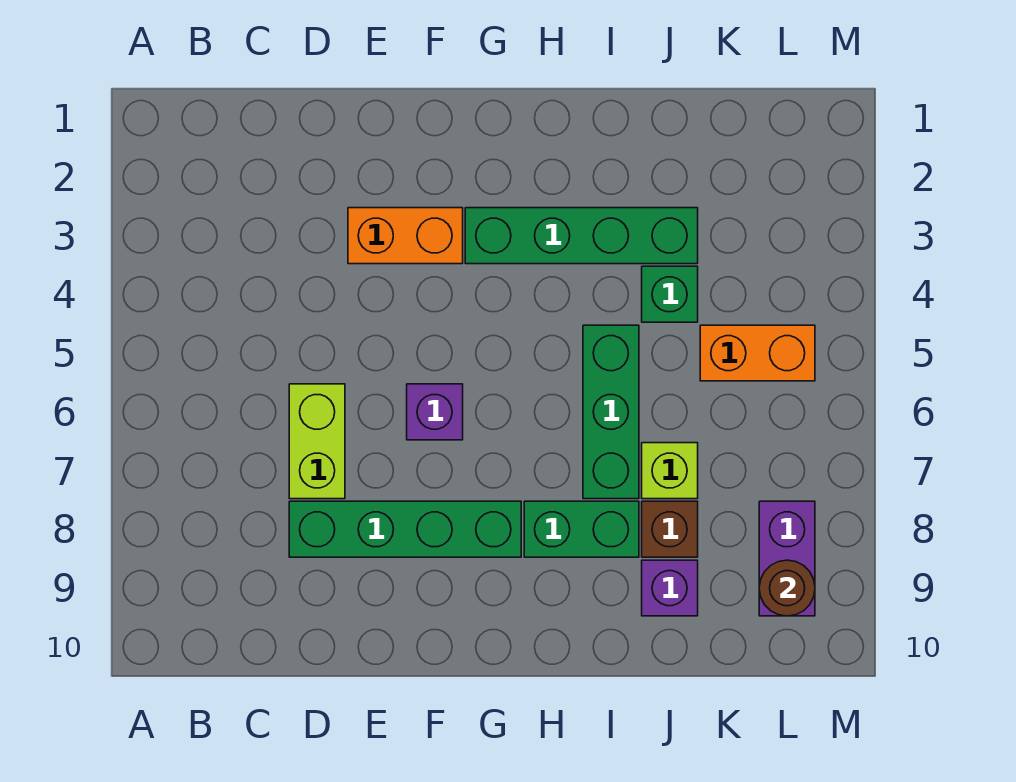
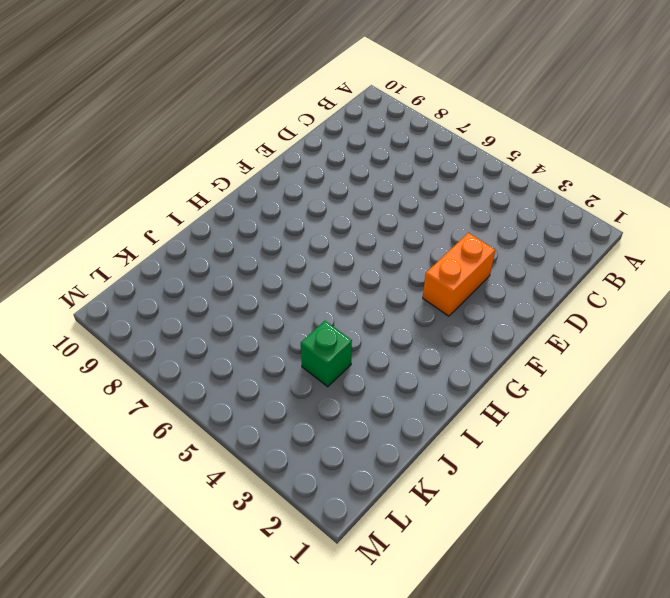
none -> lime brick D6:D7 level 1
none -> green brick D8:G8 level 1
none -> purple brick F6 level 1

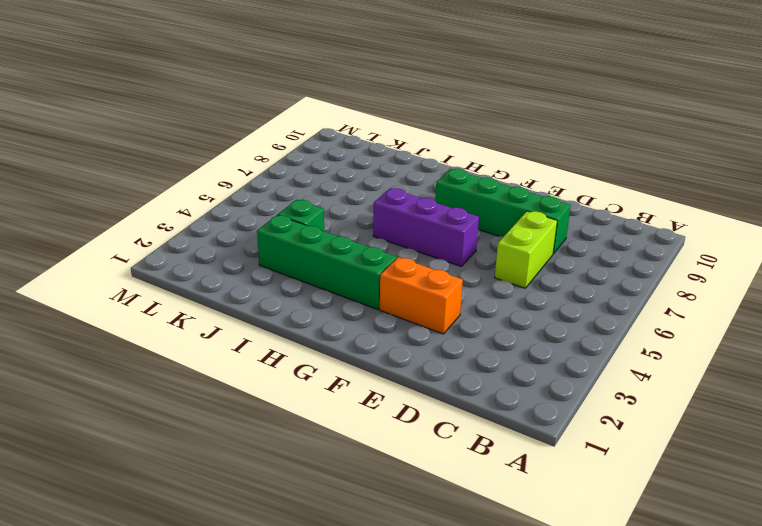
purple brick F6:H6 level 1 -> purple brick F6 level 1
none -> green brick H8:I8 level 1
none -> green brick I5:I7 level 1
none -> lime brick J7 level 1

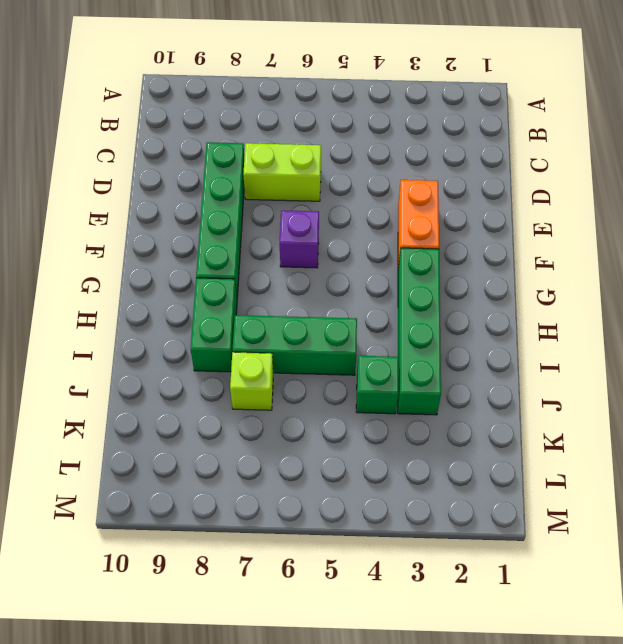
none -> brown brick J8 level 1
none -> purple brick J9 level 1
none -> orange brick K5:L5 level 1

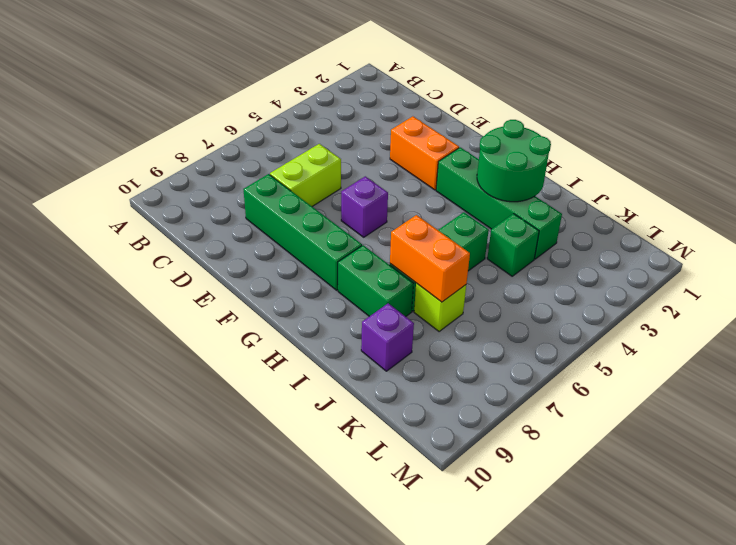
green round brick H2:I3 level 2 -> none
orange brick I7:J7 level 2 -> orange brick K5:L5 level 1
none -> brown brick J8 level 1
none -> purple brick L8:L9 level 1
none -> brown round brick L9 level 2

